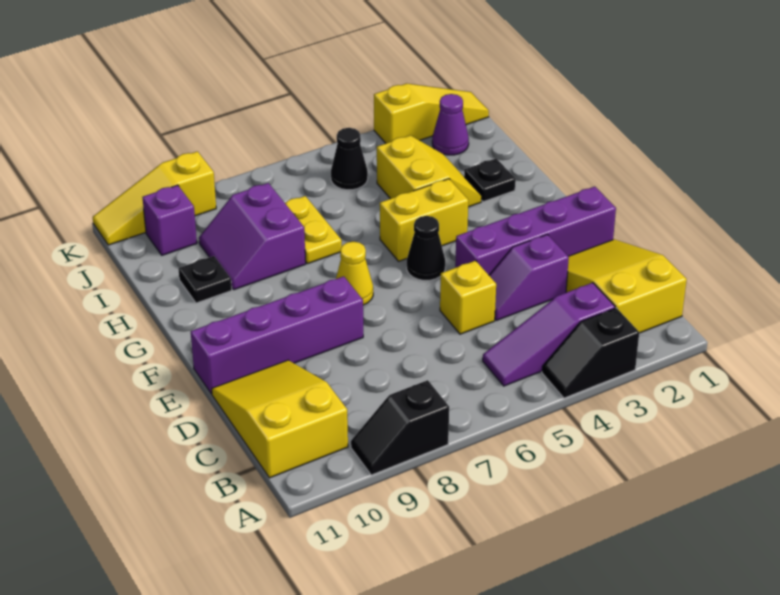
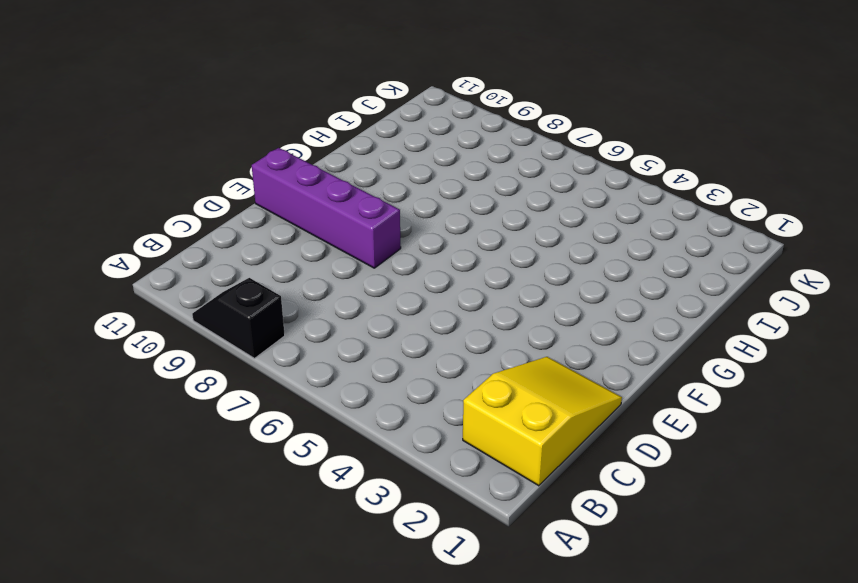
none -> black slope A3:A4 level 1 top 3
none -> purple slope B3:B5 level 1 top 3
none -> yellow slope B10:D11 level 1 top B

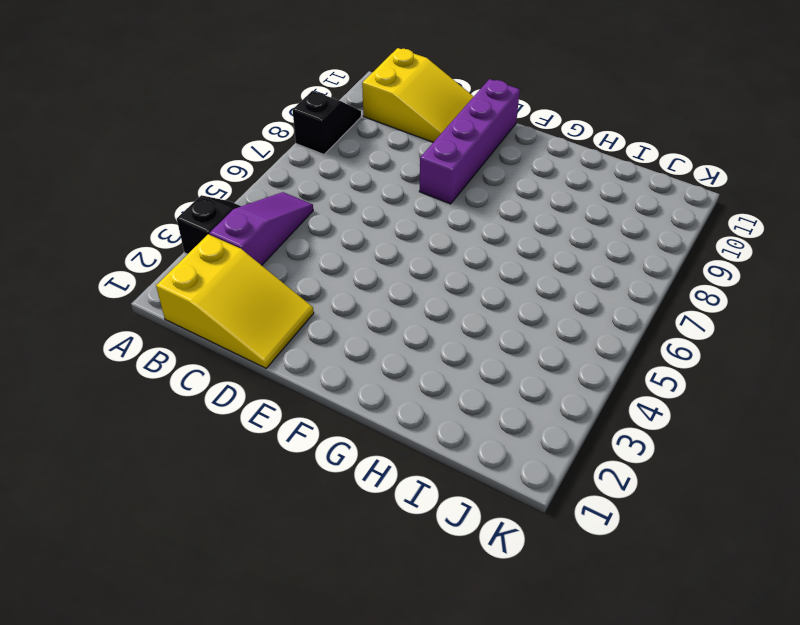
none -> purple slope D3:D4 level 1 top 3
none -> yellow brick D5 level 1
none -> purple brick E1:E4 level 1

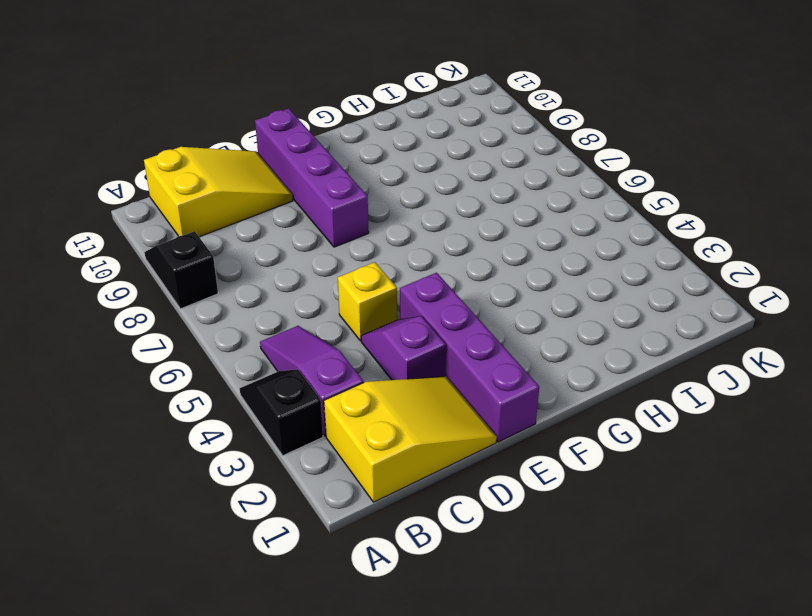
none -> black cone F5 level 1
none -> yellow cone F7 level 1
none -> yellow brick G4:G5 level 1

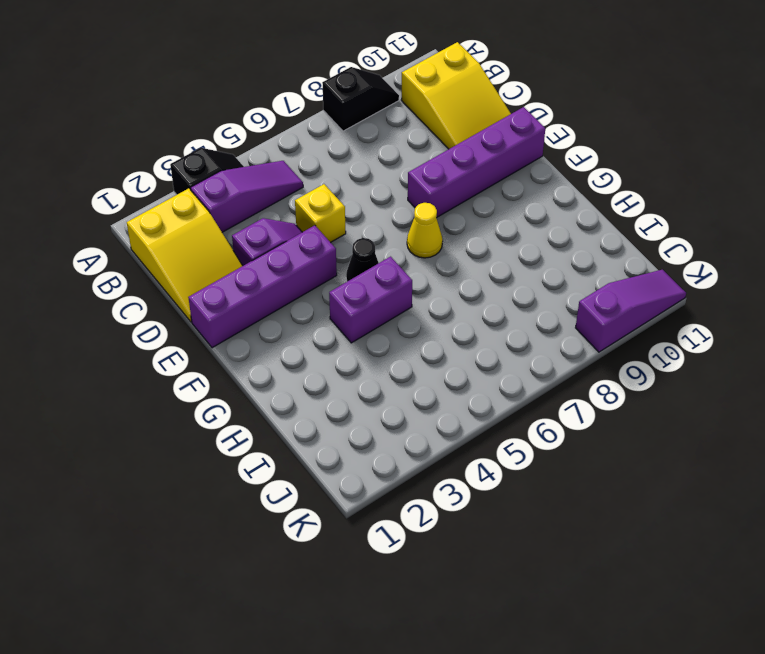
purple brick G4:G5 level 1 -> yellow brick G4:G5 level 1
purple slope K9:K11 level 1 top 9 -> yellow slope K9:K11 level 1 top 9
none -> black plate H2 level 1
none -> yellow slope H3:I4 level 1 top 4
none -> yellow plate H7:I7 level 1

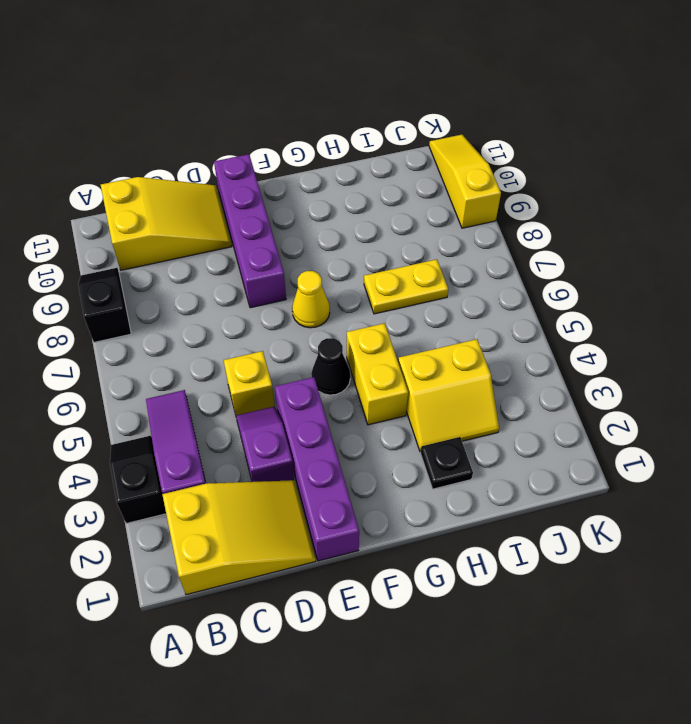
none -> purple slope H8:I9 level 1 top 8
none -> black plate H10 level 1
none -> purple cone J2 level 1

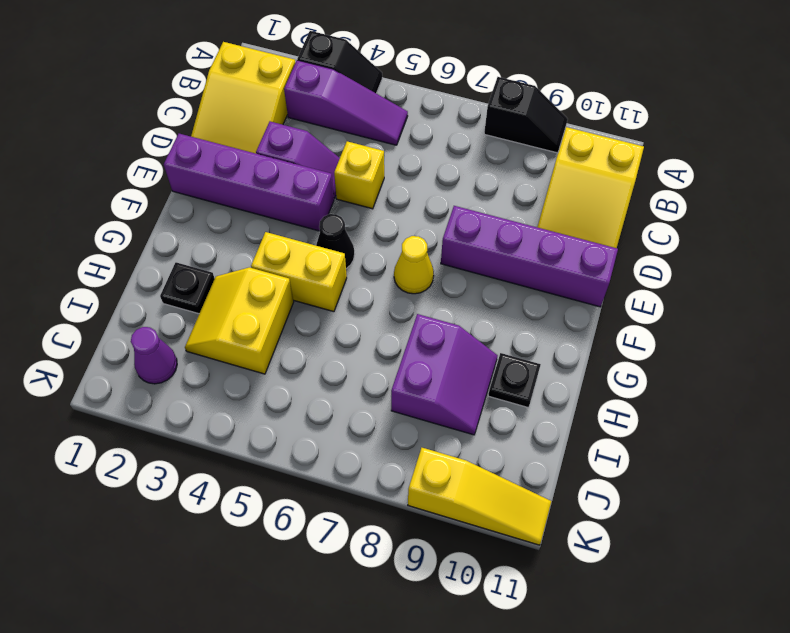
none -> yellow plate H7:I7 level 1
none -> black cone J5 level 1
none -> purple brick J10 level 1

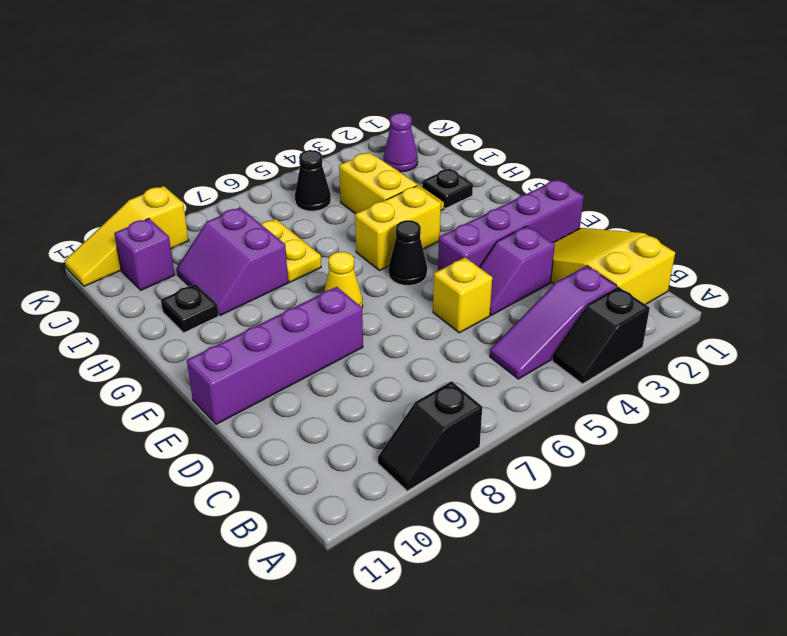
none -> yellow slope B10:D11 level 1 top B
none -> yellow slope K1:K3 level 1 top 3

